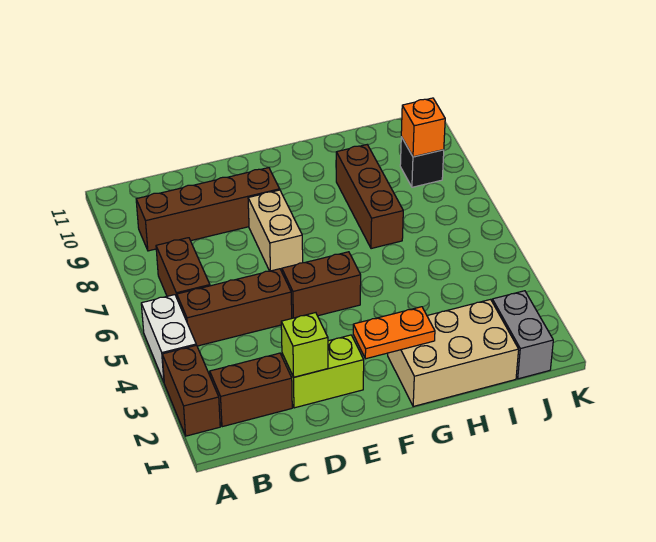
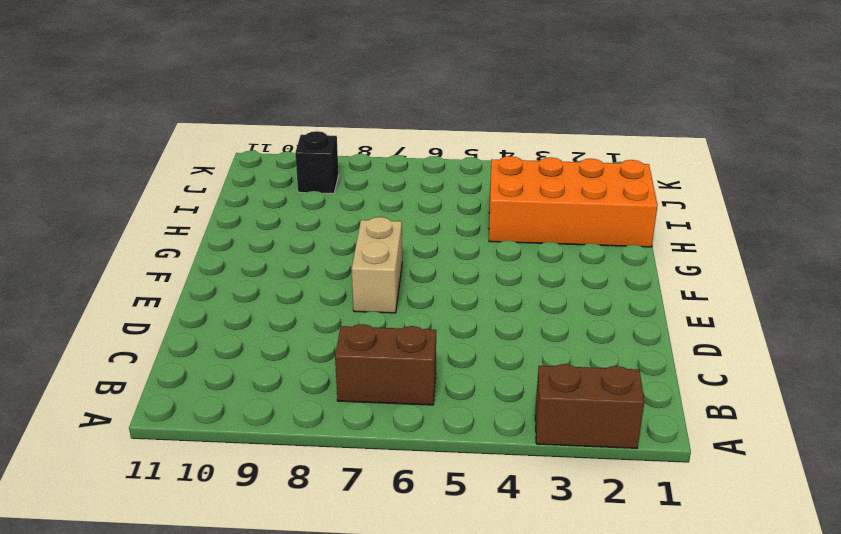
tan brick E7:F7 level 1 -> tan brick E7:E8 level 1
orange brick H1:I4 level 1 -> tan brick G1:I2 level 1
none -> white brick A4:A5 level 1
none -> brown brick B2:C2 level 1
none -> brown brick B5:D5 level 1

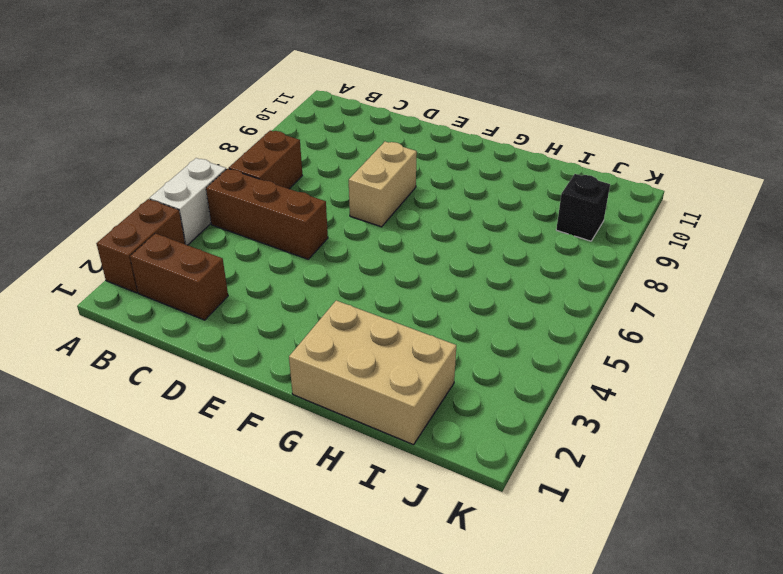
none -> brown brick B9:E9 level 1
none -> lime brick D2:E2 level 1
none -> brown brick E5:F5 level 1

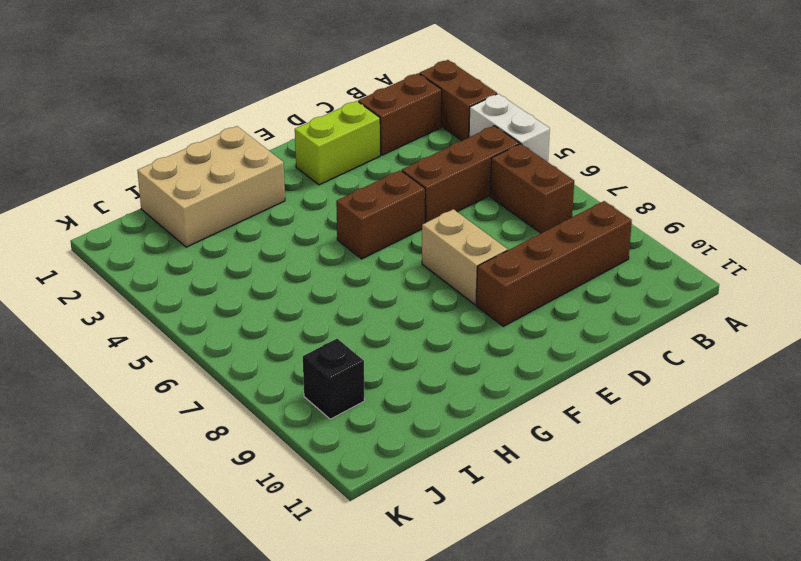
none -> brown brick H7:H9 level 1
none -> grey brick J1:J2 level 1
none -> lime brick D2 level 2

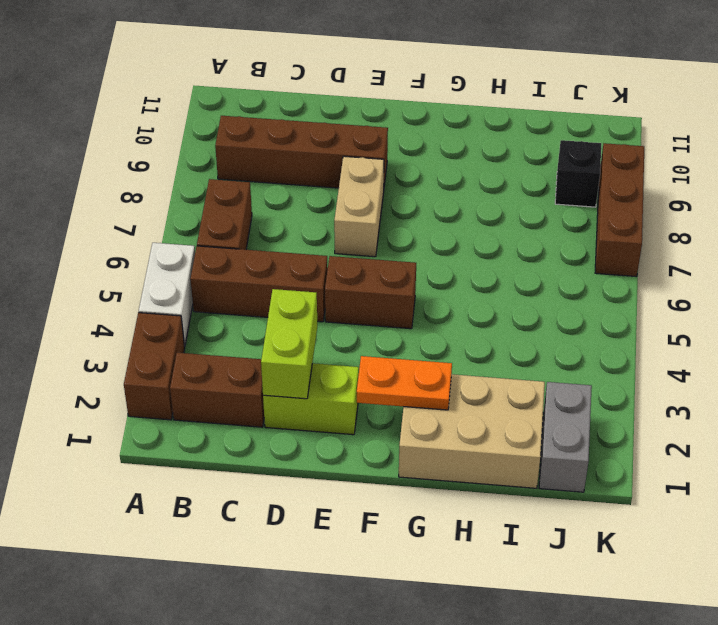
lime brick D2:D3 level 2 -> lime brick D2 level 2
brown brick K7:K9 level 1 -> brown brick H7:H9 level 1
none -> orange brick J9 level 2

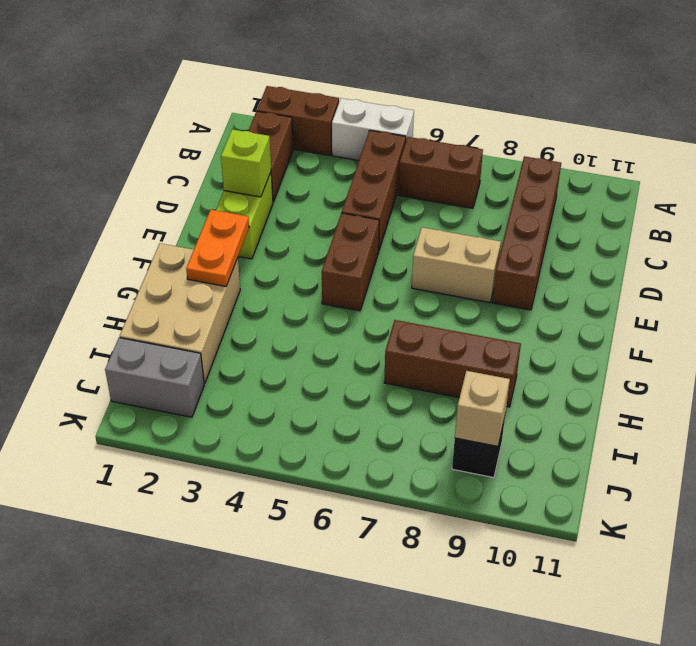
tan brick J9 level 2 -> orange brick J9 level 2

